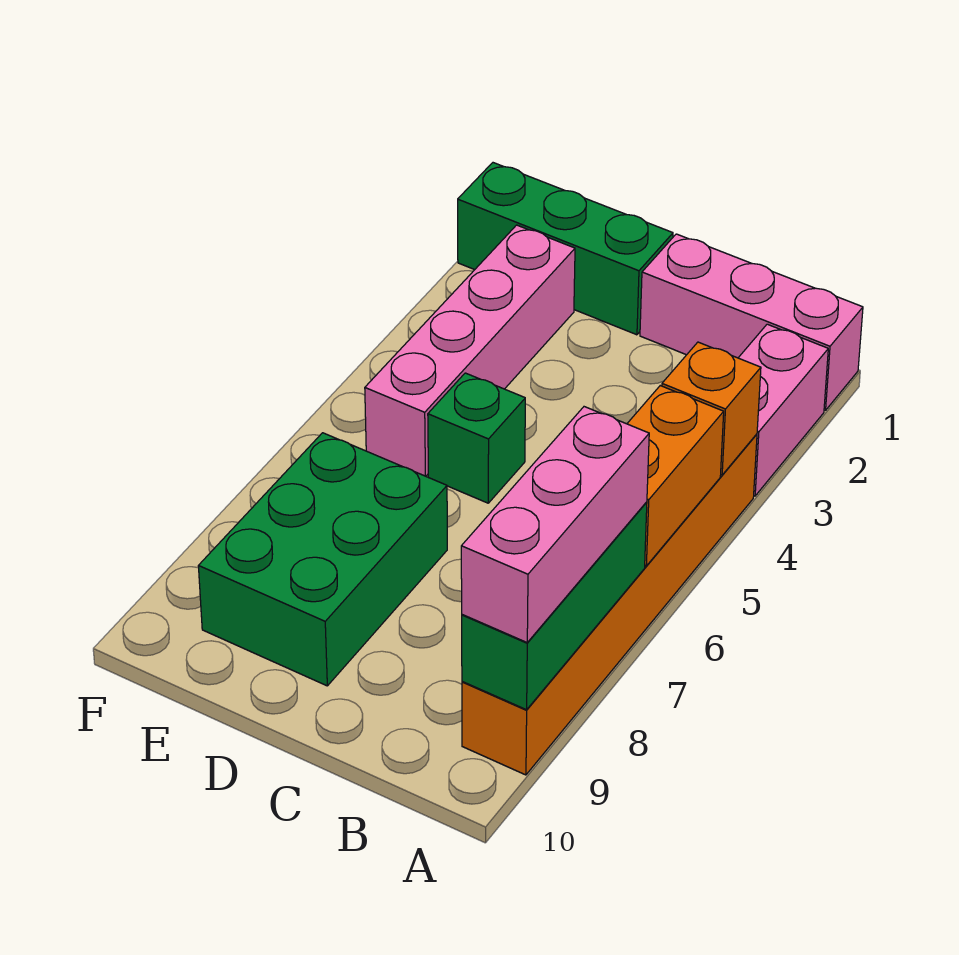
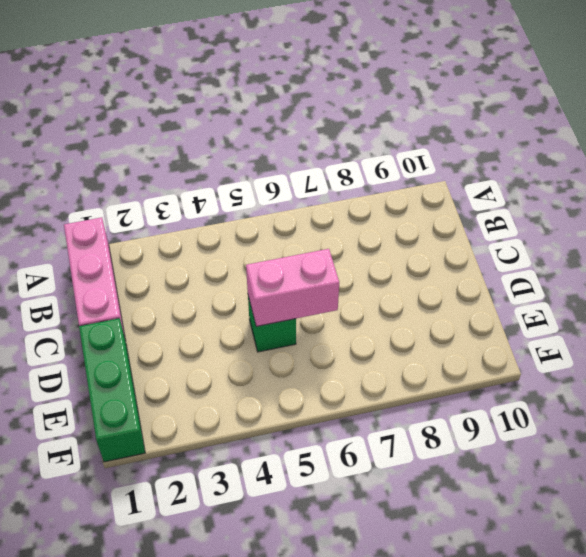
pink brick D5:D6 level 2 -> pink brick A2:A3 level 1
none -> orange brick A4:A9 level 1
none -> green brick D7:E9 level 1

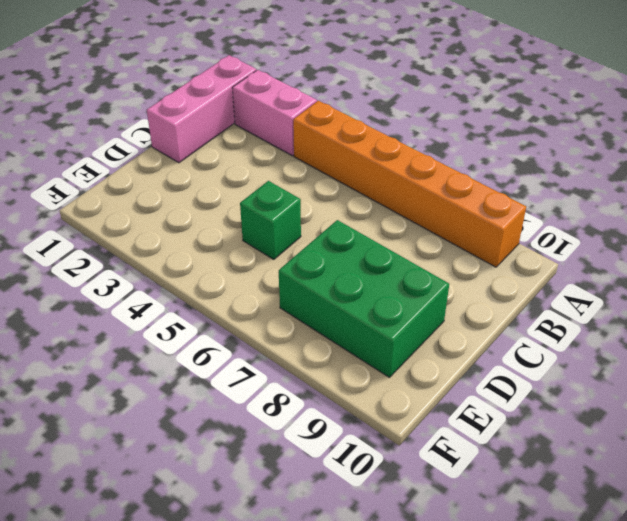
none -> green brick D1:F1 level 1
none -> pink brick E2:E5 level 1

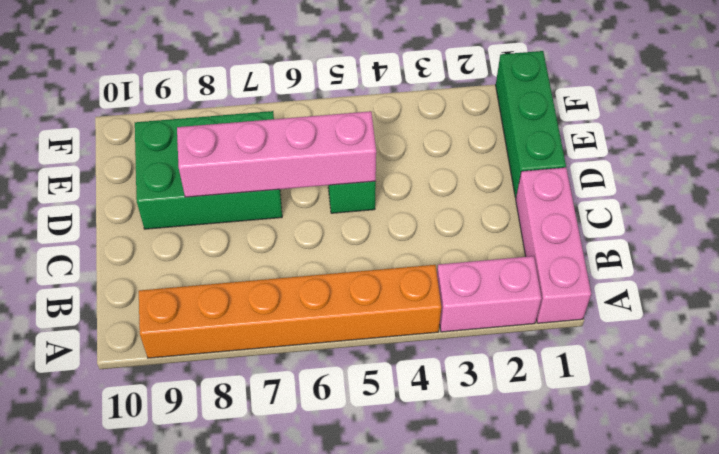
pink brick D5:D8 level 2 -> pink brick E2:E5 level 1
none -> orange brick A4 level 2
none -> orange brick A5:A6 level 2

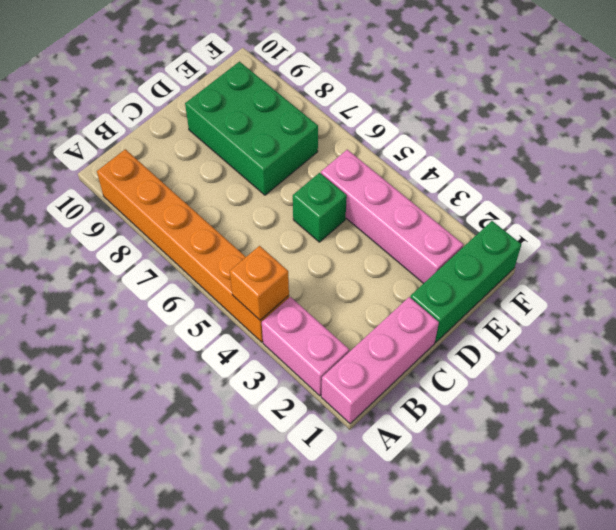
none -> orange brick A5:A6 level 2
none -> green brick A7:A9 level 2

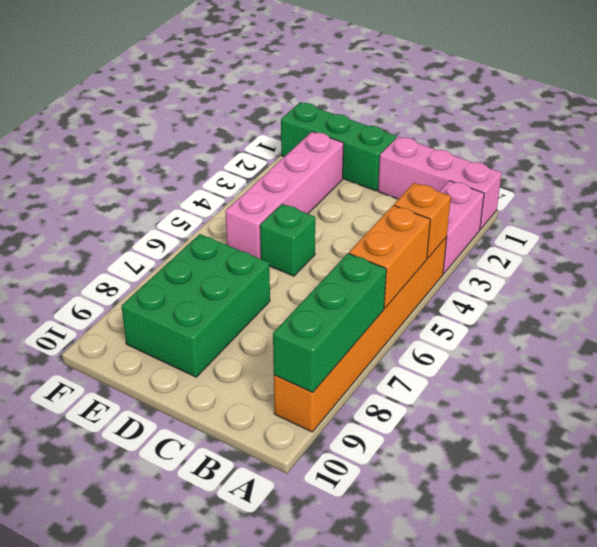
none -> pink brick A7:A9 level 3

